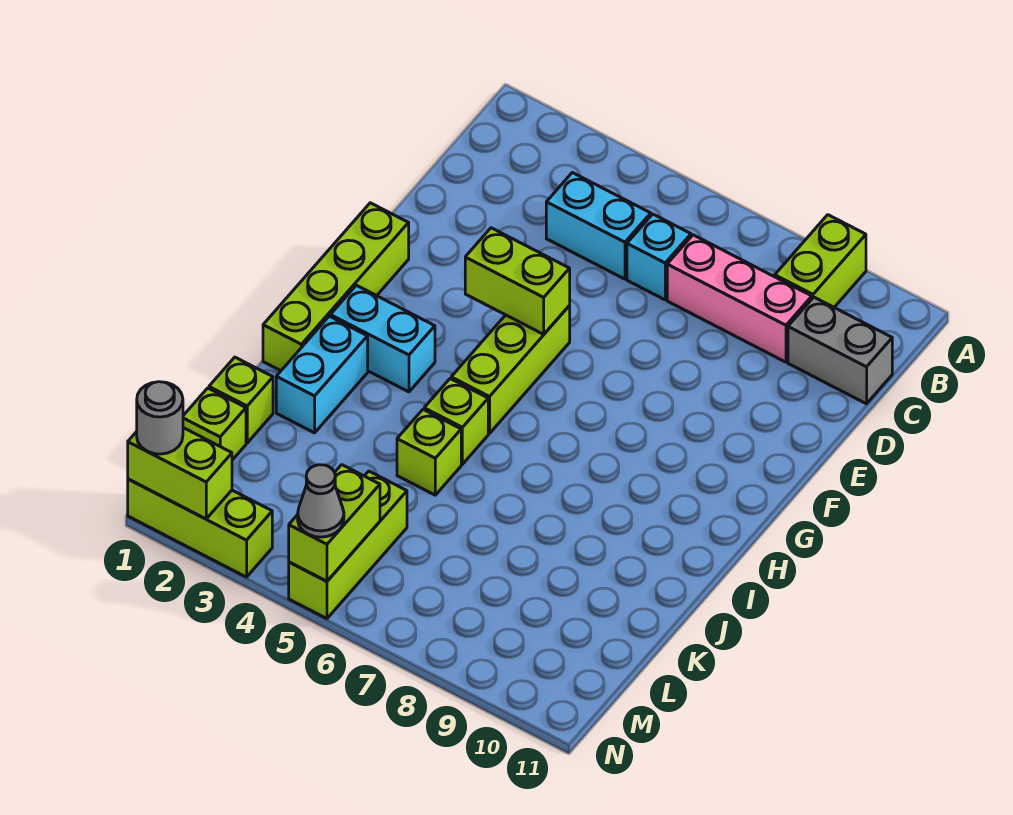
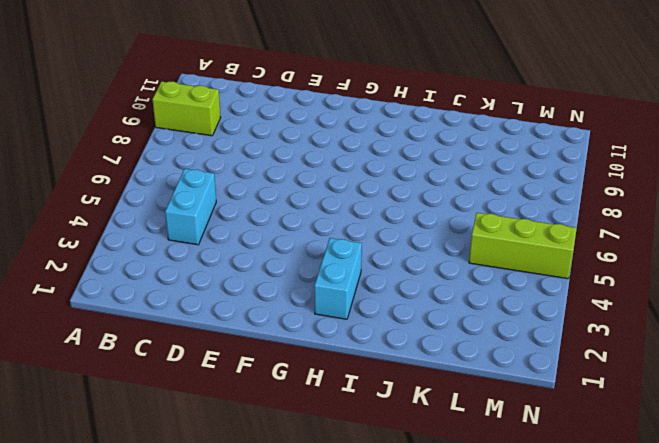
none -> cyan brick C6 level 1
none -> pink brick C7:C9 level 1
none -> grey brick C10:C11 level 1

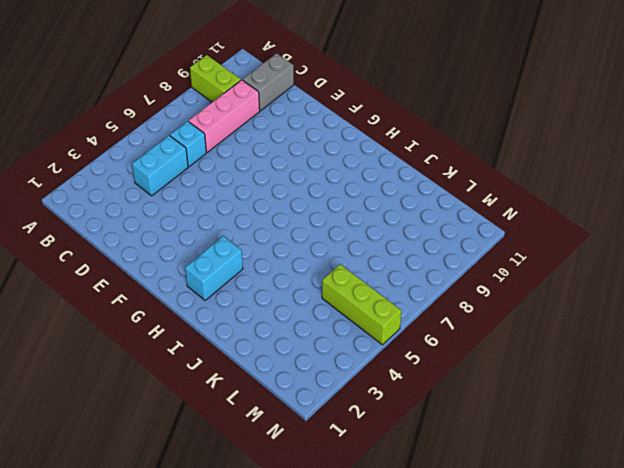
none -> lime brick F1:I1 level 1
none -> lime brick F5:H5 level 1
none -> cyan brick I2:J2 level 1

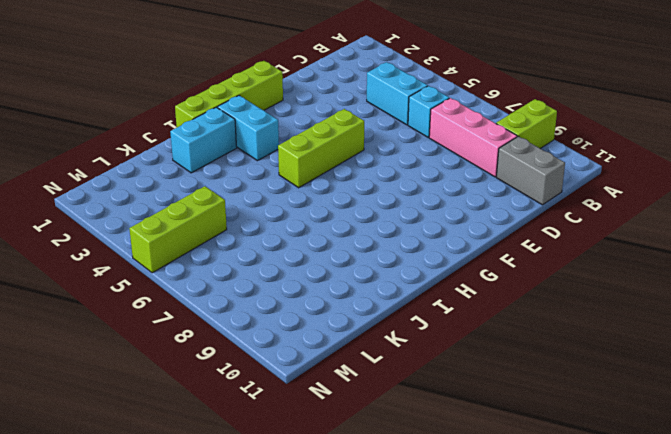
none -> lime brick I5 level 1
none -> lime brick J5 level 1
none -> lime brick K1 level 1

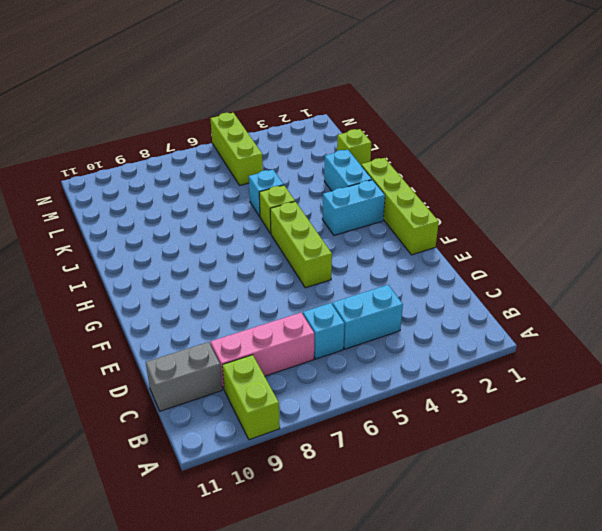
cyan brick J5 level 1 -> lime brick J5 level 1
none -> lime brick L1 level 1
none -> lime brick N1:N3 level 1
none -> lime brick F4:F5 level 2

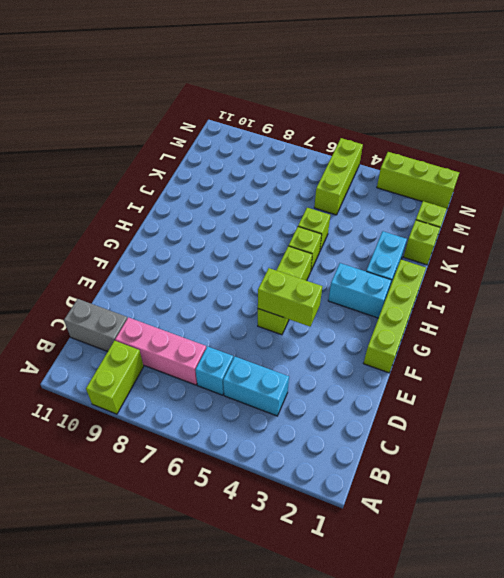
none -> lime brick M5:N5 level 2
none -> lime brick N1:N2 level 2
none -> grey round brick N1 level 3

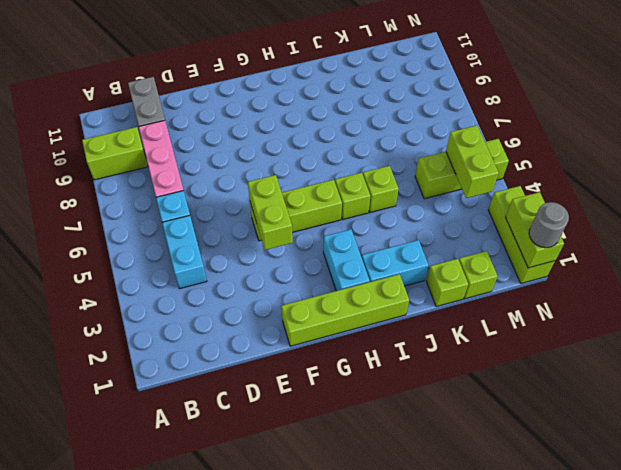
lime brick M4:M5 level 2 -> lime brick M5:N5 level 2
none -> grey cone N5 level 3

